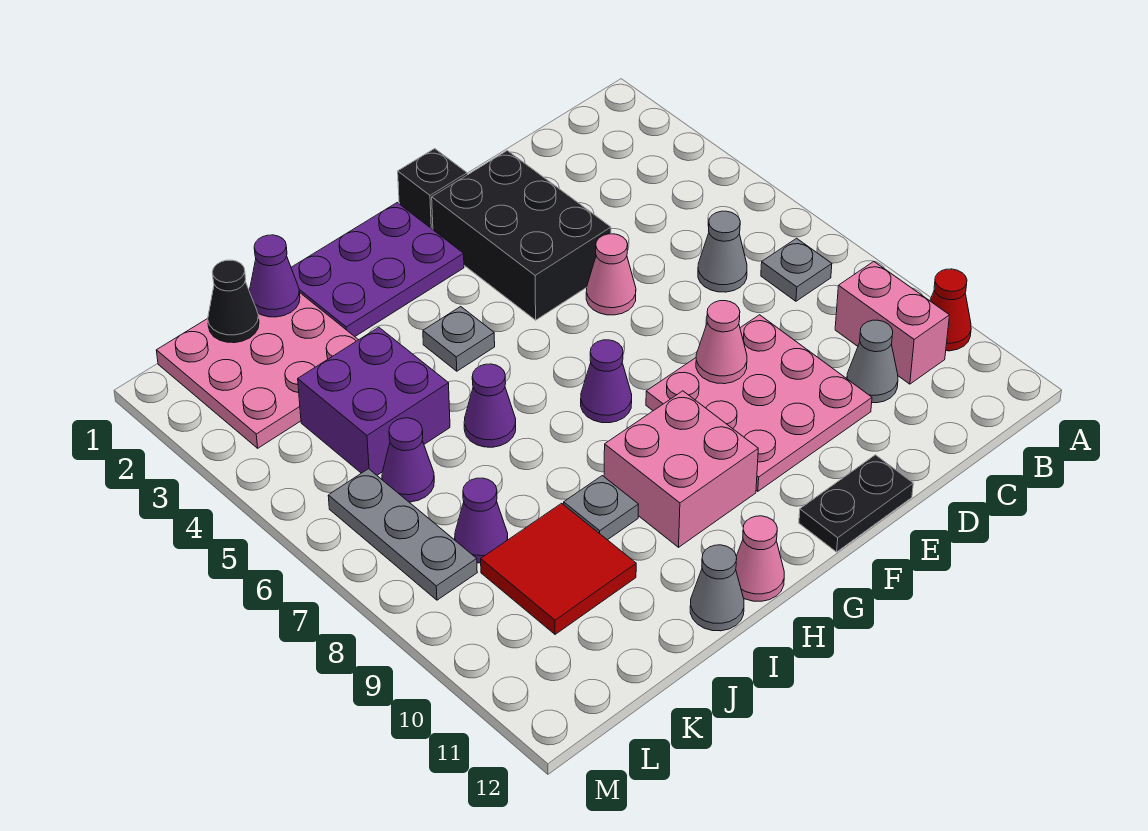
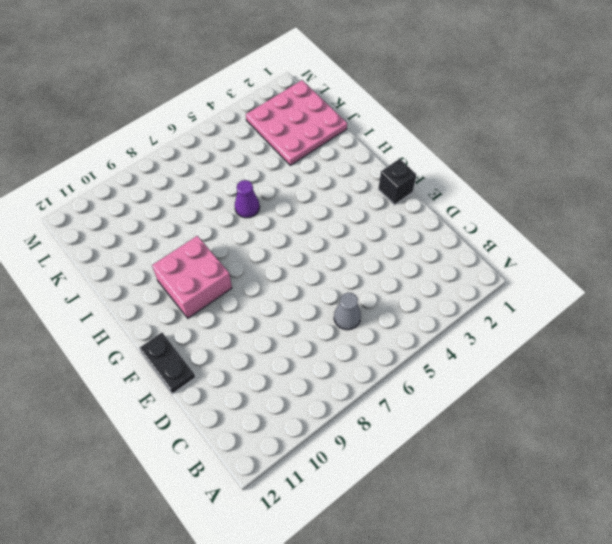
none -> red cone A10 level 1
none -> grey plate B7 level 1
none -> pink brick B9:B10 level 1

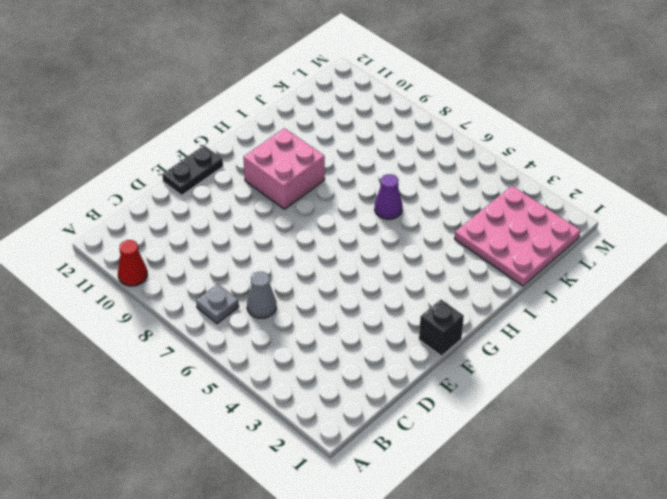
none -> pink brick B9:B10 level 1
none -> grey cone C10 level 1
none -> pink plate D8:F10 level 1

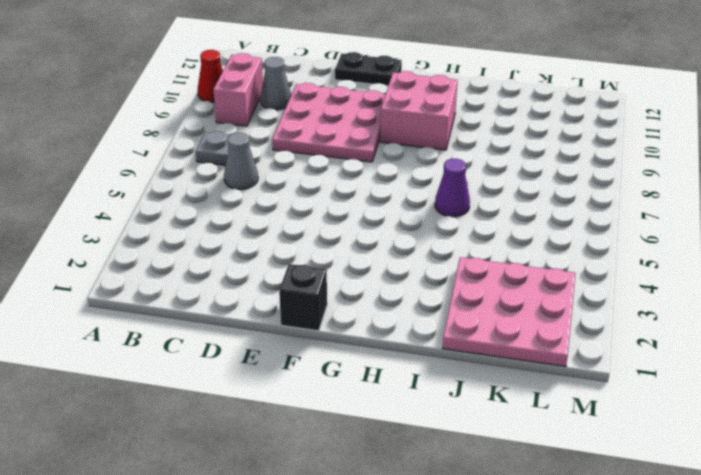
none -> black brick E2:F4 level 1
none -> pink cone E5 level 1
none -> purple plate G1:I2 level 1

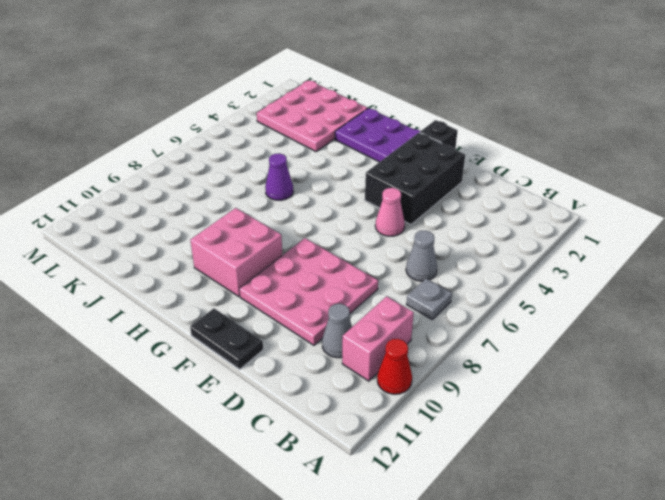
none -> purple cone G7 level 1
none -> grey plate H4 level 1
none -> pink cone H12 level 1

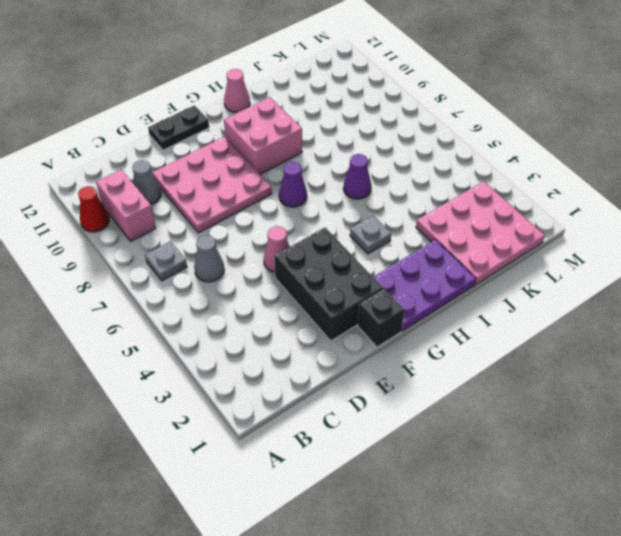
none -> grey plate I9 level 1
none -> grey cone I12 level 1
none -> purple brick J4:K5 level 1

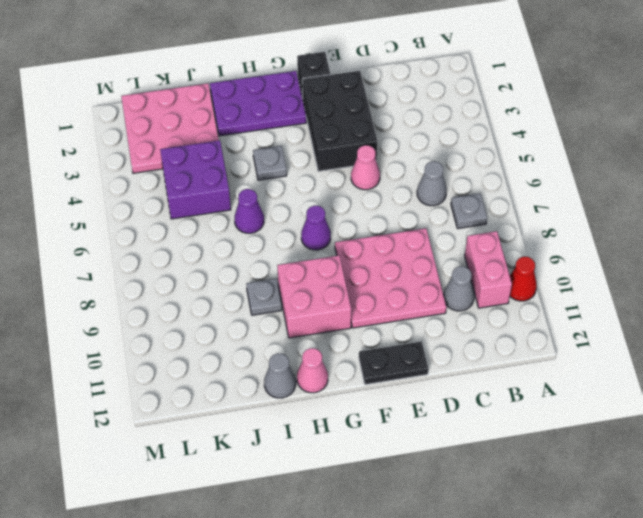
none -> red tile J9:K10 level 1
none -> purple cone K6 level 1
none -> purple cone K8 level 1

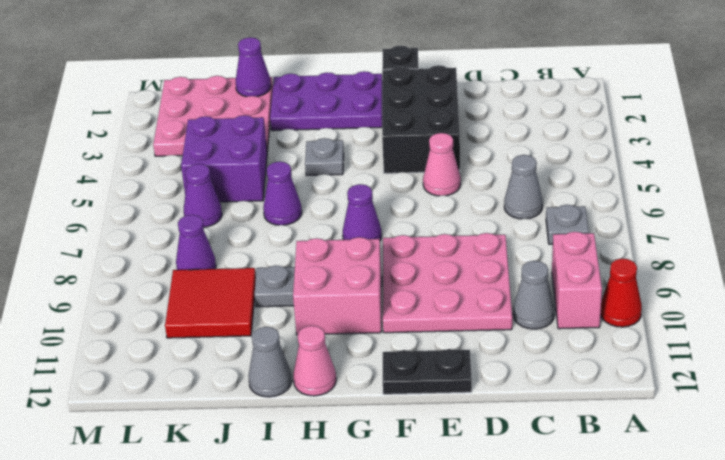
none -> grey plate L6:L8 level 1
none -> pink cone E8 level 2
none -> black cone K1 level 2

